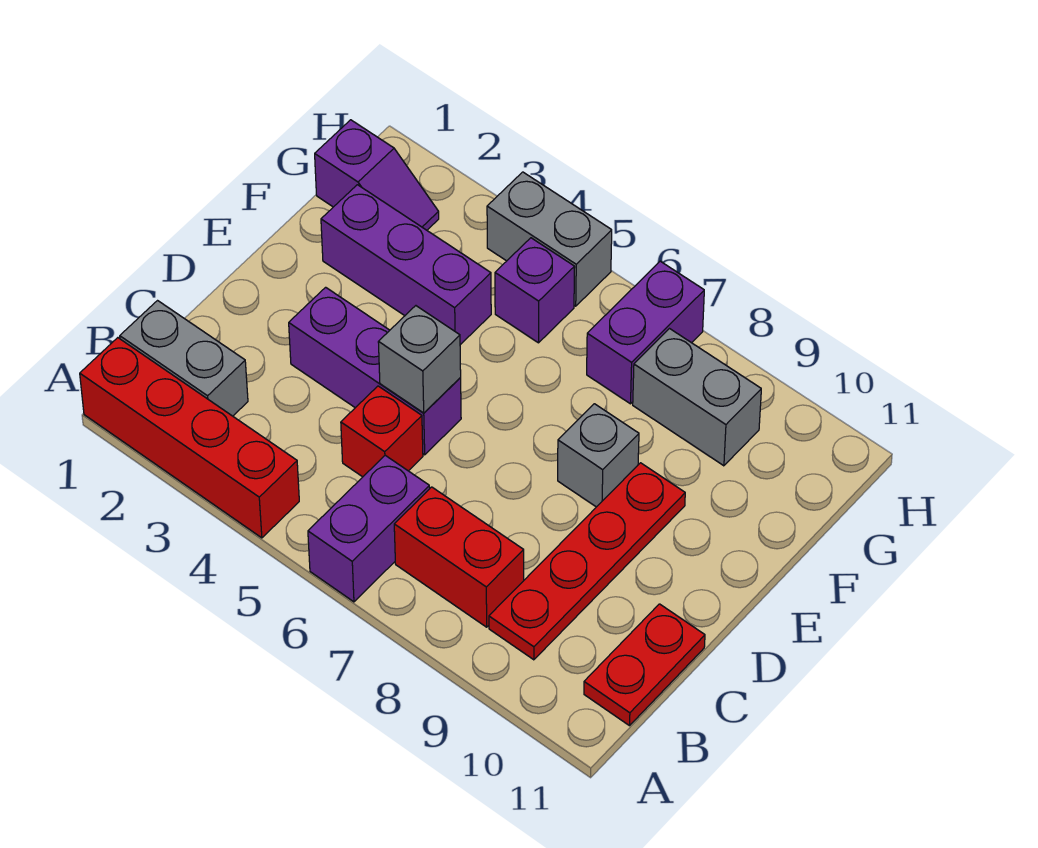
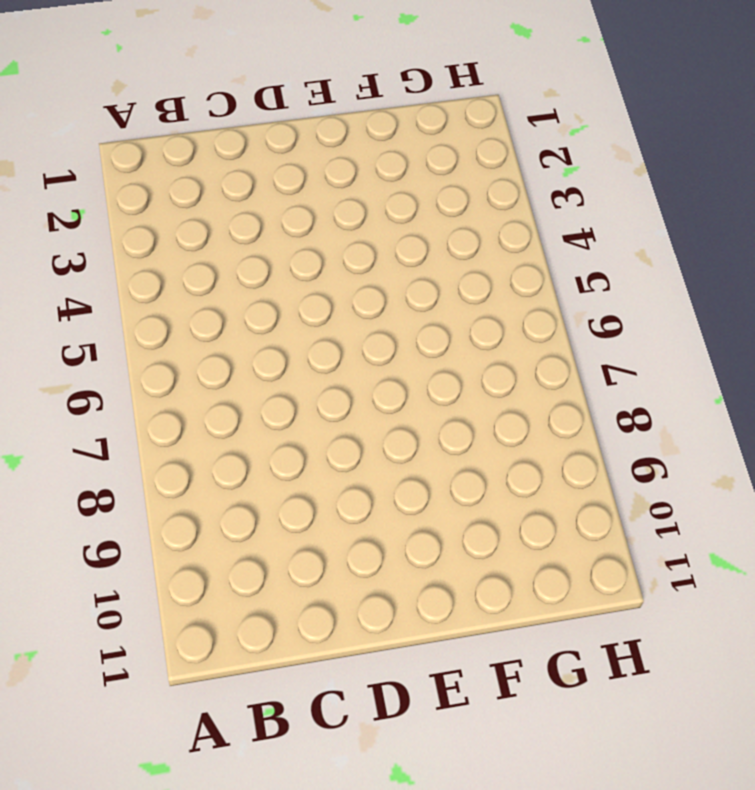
none -> red brick A1:A4 level 1
none -> purple brick A6:B6 level 1
none -> grey brick B1:B2 level 1

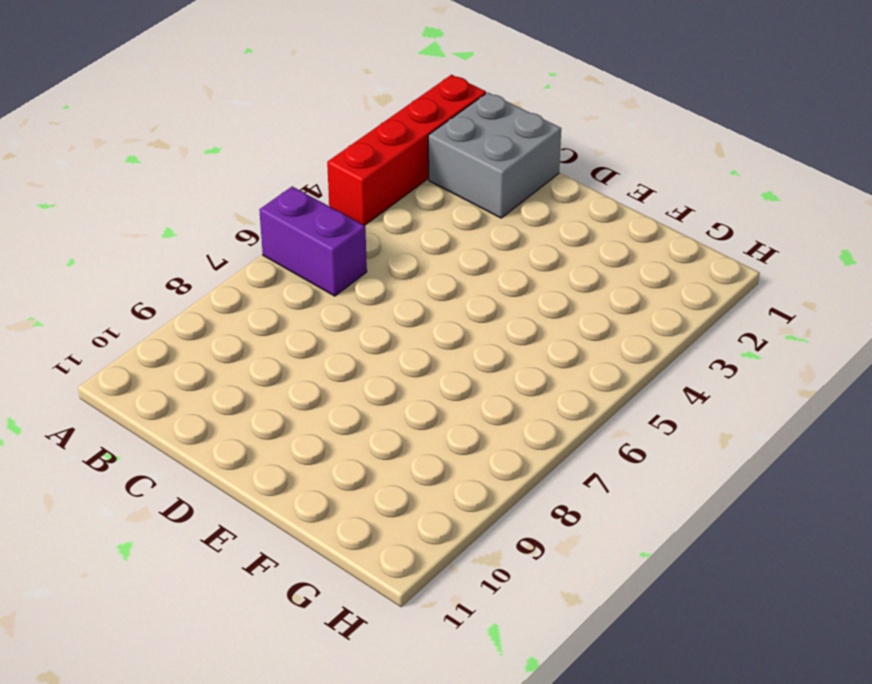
grey brick B1:C2 level 1 -> grey brick B1:B2 level 1
none -> red brick B7:B8 level 1
none -> red plate B9:E9 level 1
none -> red plate B11:C11 level 1

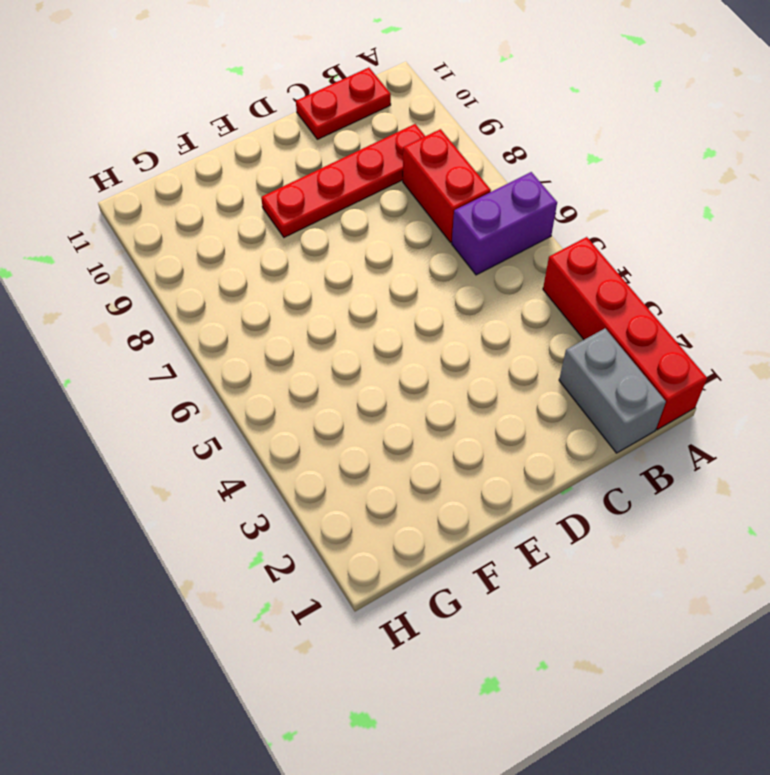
none -> red brick C5 level 1
none -> purple brick D3:D5 level 1
none -> grey brick E8 level 1

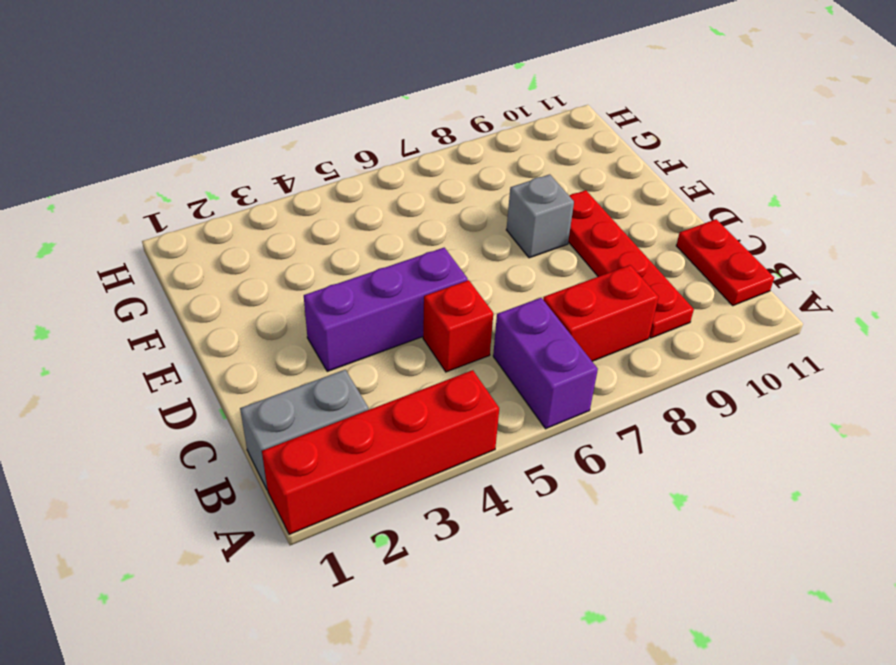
none -> purple brick F2:F4 level 1
none -> purple slope G1:G2 level 1 top 1
none -> purple brick G5 level 1

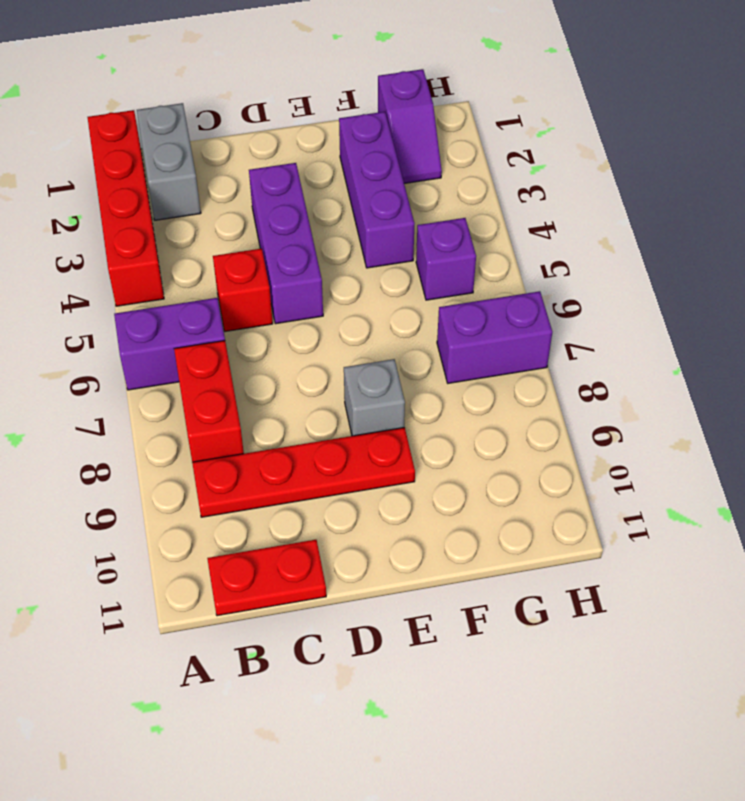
none -> grey brick G8:G9 level 1
none -> grey brick H4:H5 level 1
none -> grey brick D5 level 2

